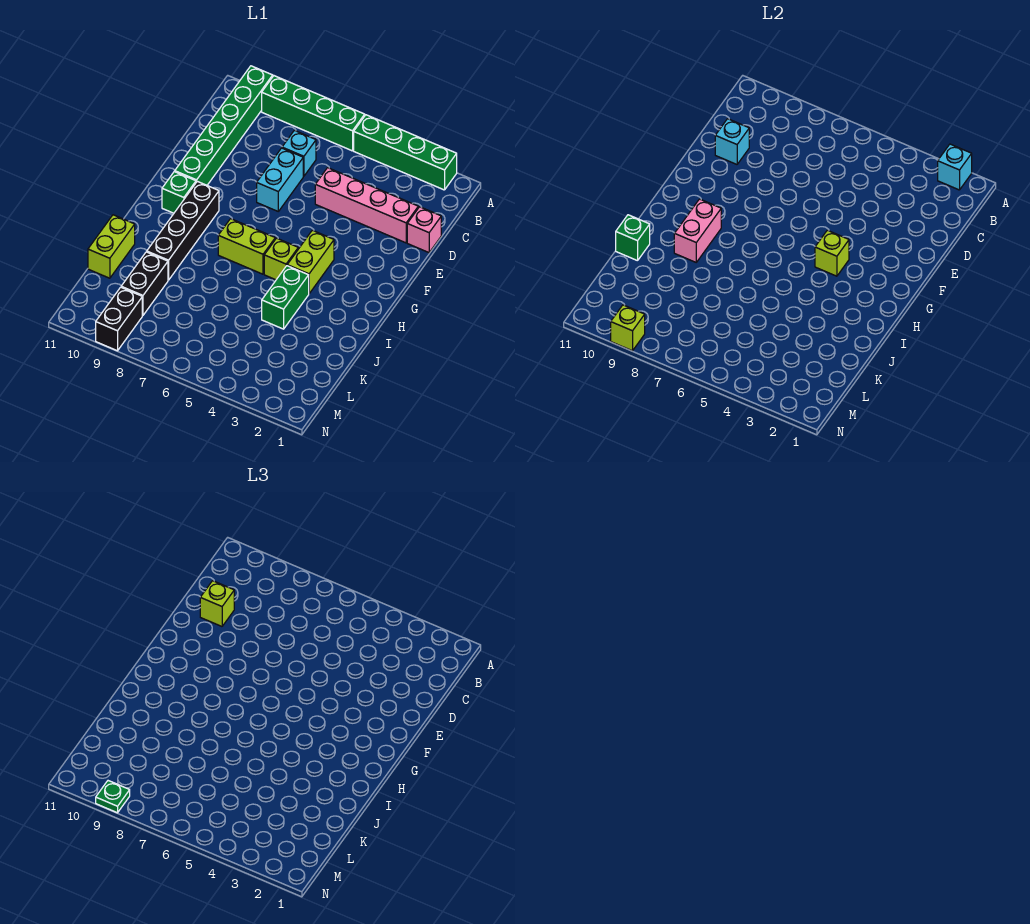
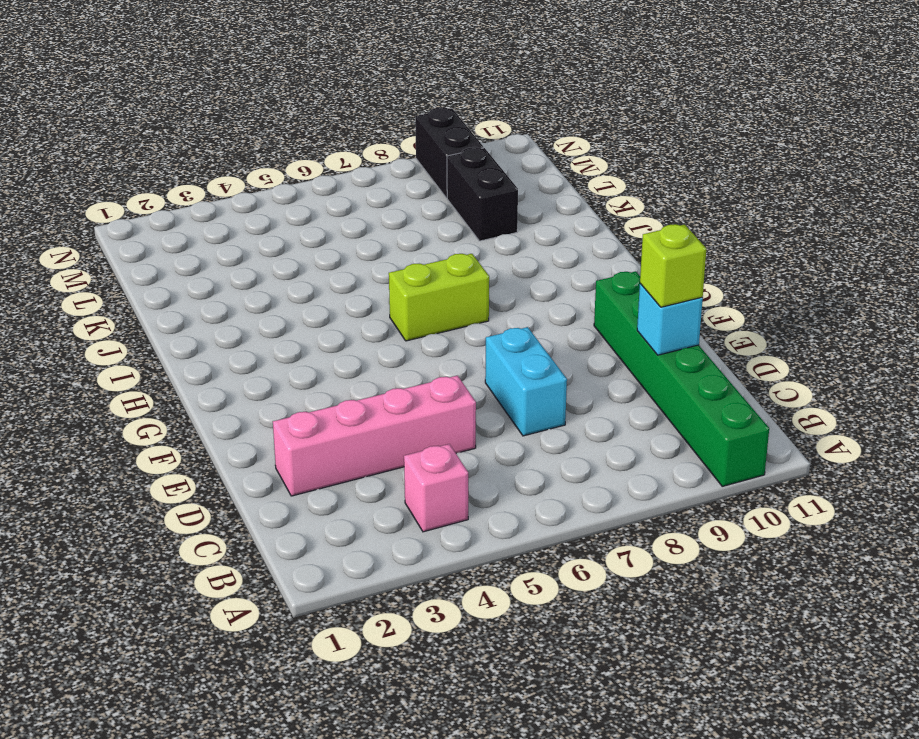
pink brick B4 level 1 -> pink brick D1 level 1
none -> green brick A2:A5 level 1
none -> green brick A6:A9 level 1
none -> cyan brick C7 level 1

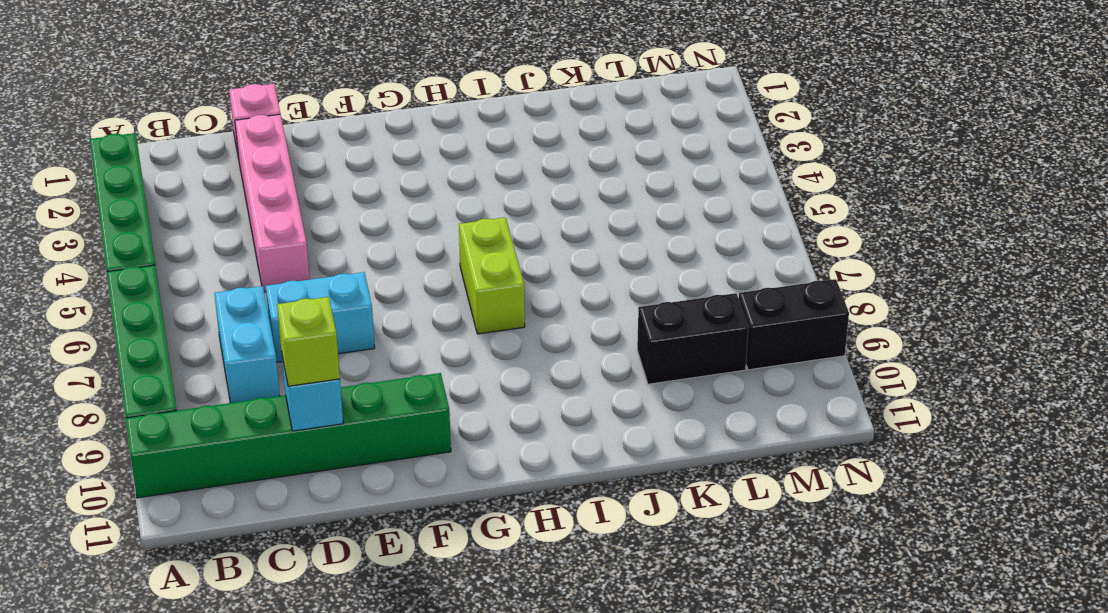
cyan brick C7:C8 level 1 -> cyan brick C7 level 1
none -> lime brick G4:H4 level 1
none -> black brick G9:J9 level 1
none -> green brick G10 level 1

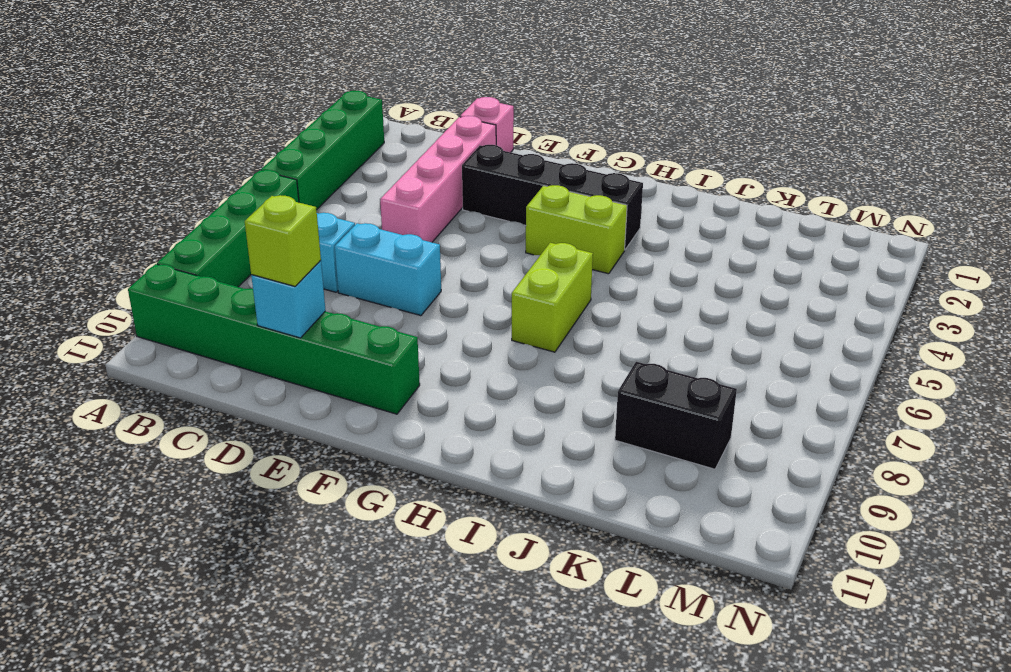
black brick E3:H3 level 1 -> black brick G9:J9 level 1
none -> green brick G10 level 1
none -> lime brick H5 level 1
none -> green brick I4:J4 level 1

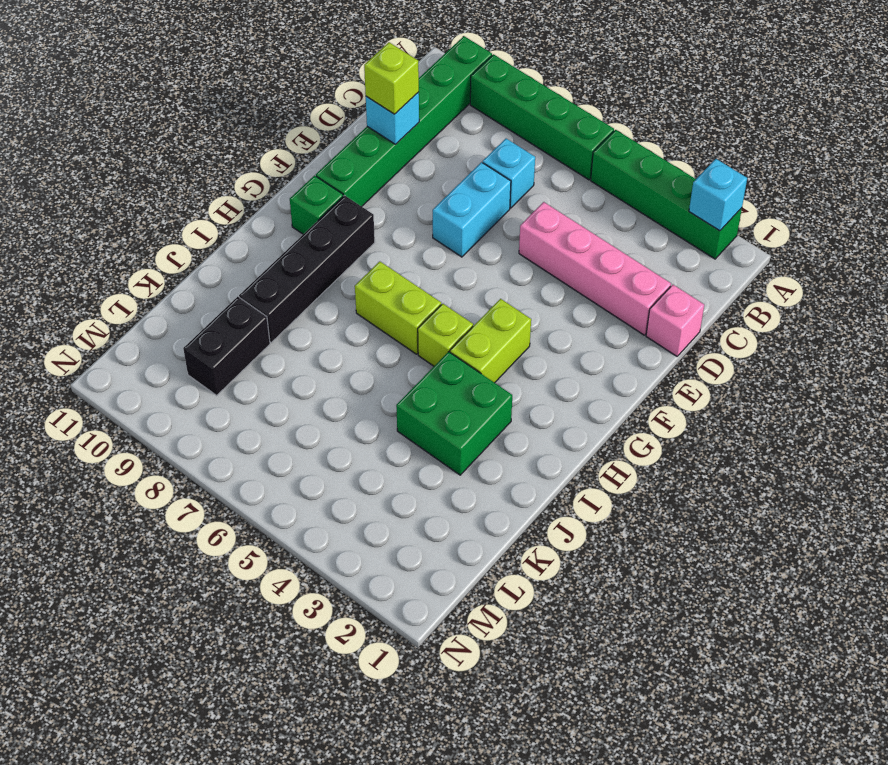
green brick I3:J4 level 1 -> green brick I4:J4 level 1
none -> lime brick J11:K11 level 1
none -> black brick M9:N9 level 1
none -> lime brick G4 level 2

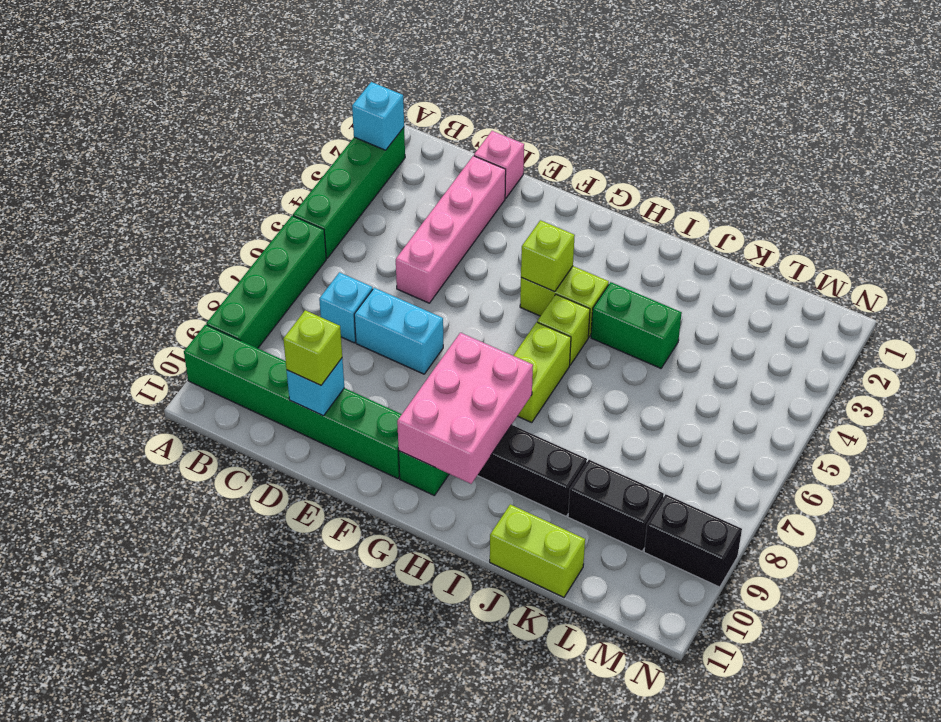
pink brick G8:H10 level 2 -> pink brick H9:I9 level 2
none -> green brick J11 level 2
none -> lime brick N9 level 2
none -> green plate N9 level 3

